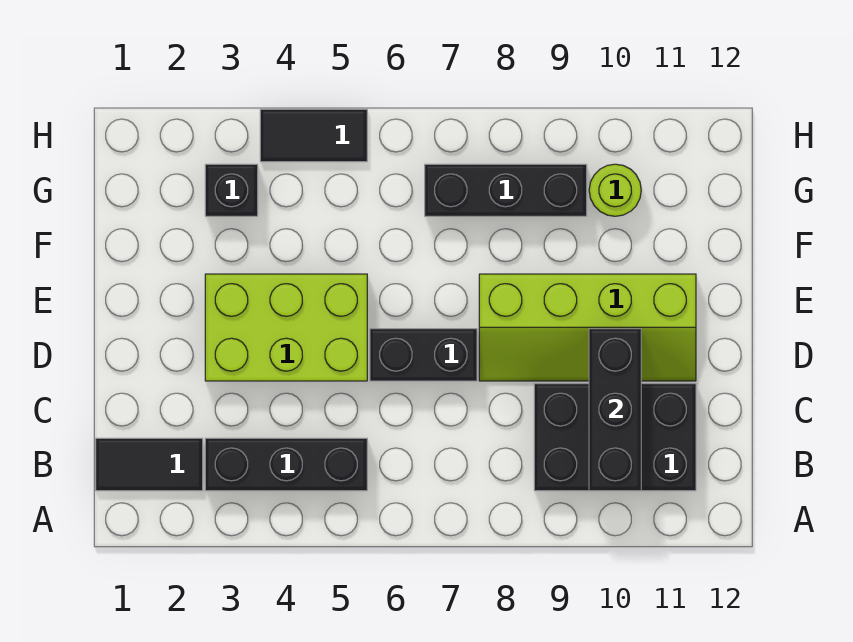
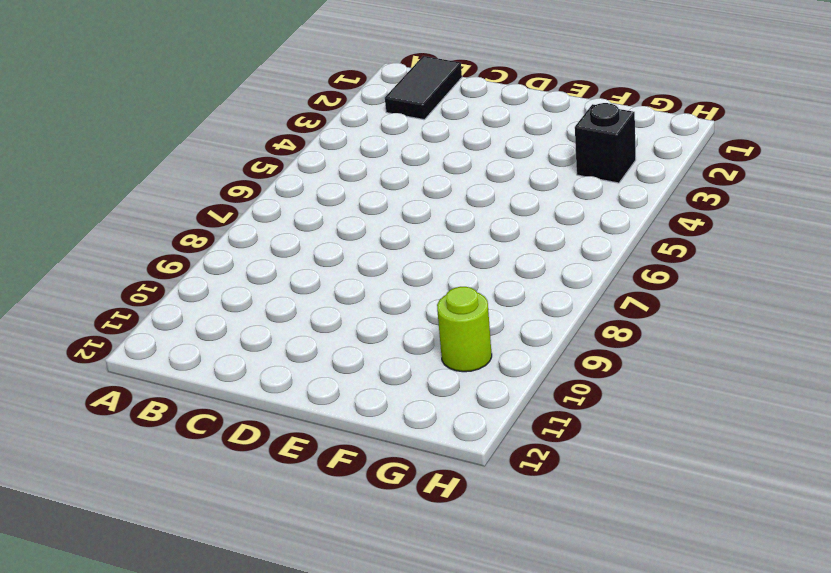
none -> black brick B3:B5 level 1
none -> black brick B9:C11 level 1

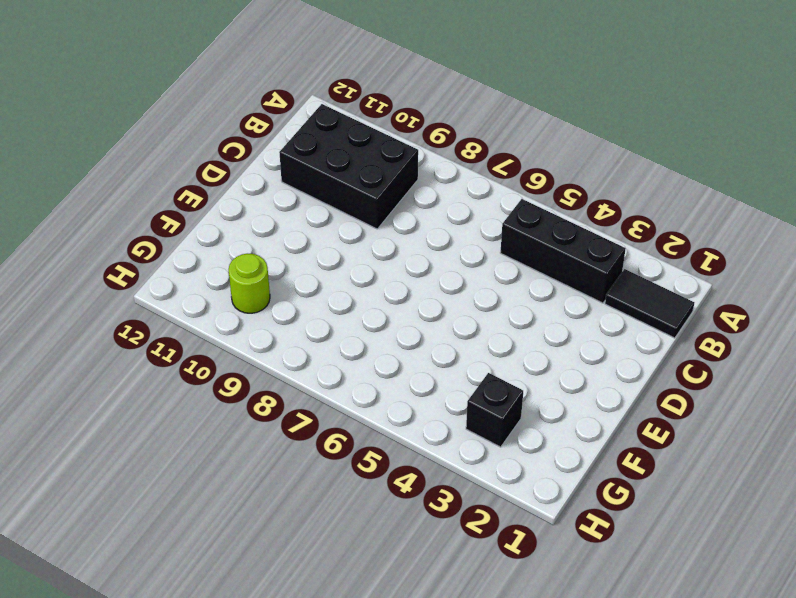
none -> lime brick D3:E5 level 1
none -> black brick D6:D7 level 1

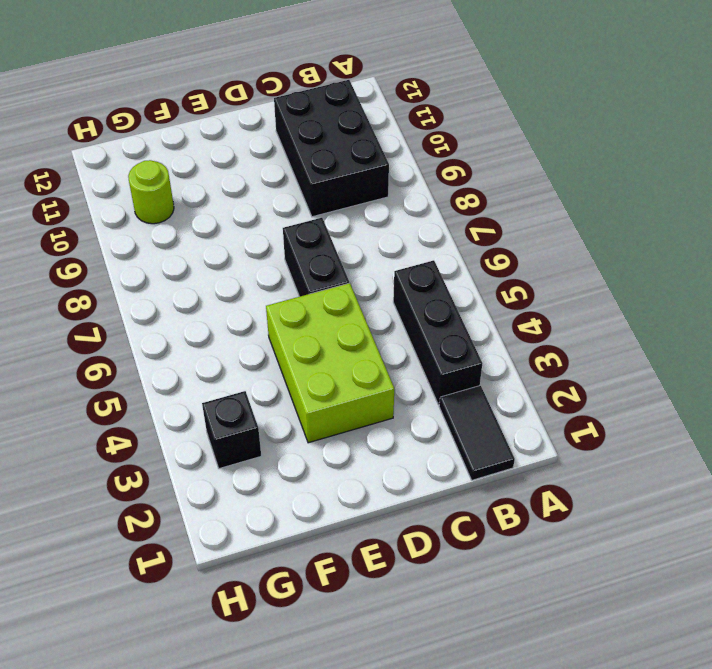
none -> lime slope D8:E11 level 1 top E
none -> black brick G7:G9 level 1

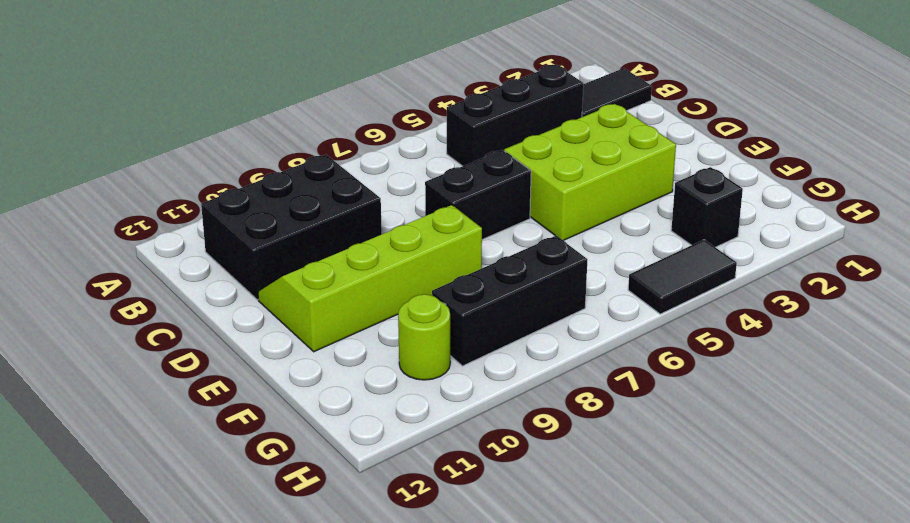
none -> black brick B10:D10 level 2

